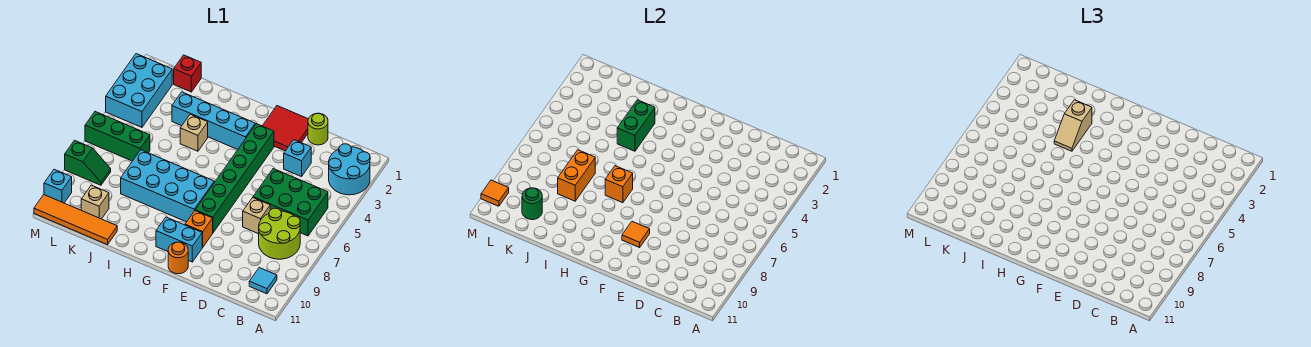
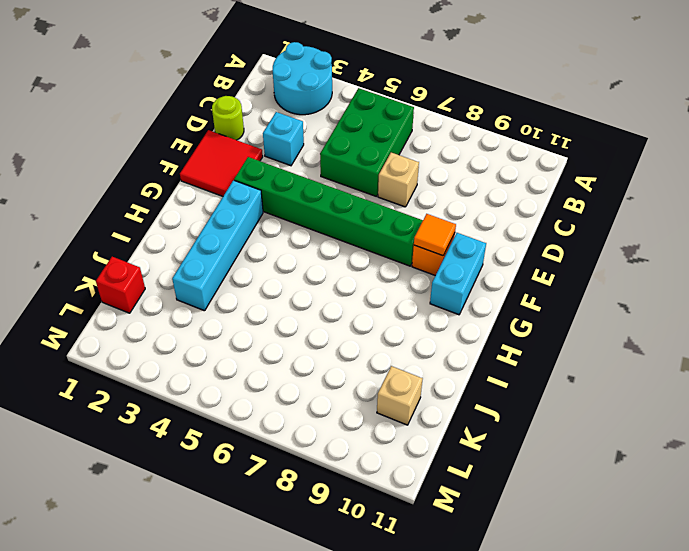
none -> lime round brick B7:C8 level 1
none -> cyan tile B10 level 1
none -> orange round brick F11 level 1

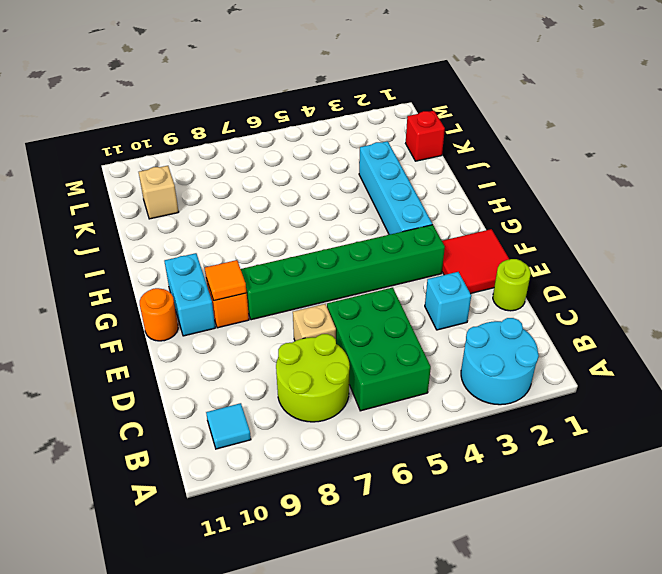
none -> cyan brick G7:J8 level 1
none -> tan brick I4 level 1
none -> orange tile J11:M11 level 1

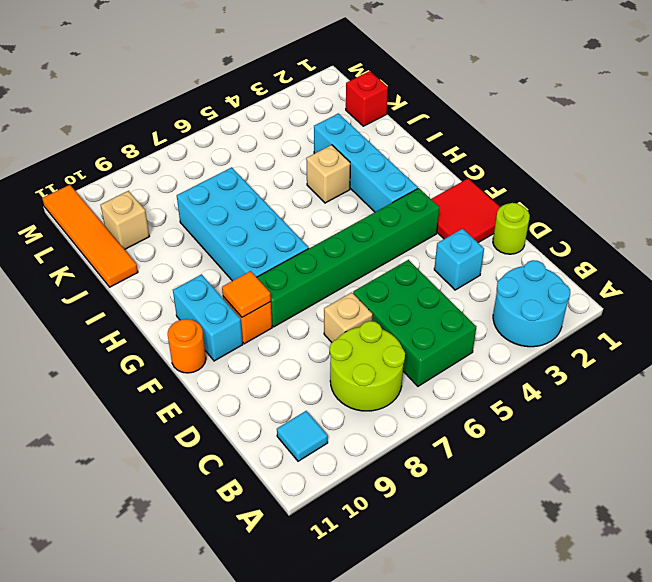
none -> green brick K6:M6 level 1
none -> cyan brick L2:M4 level 1
none -> green slope L8:M8 level 1 top M

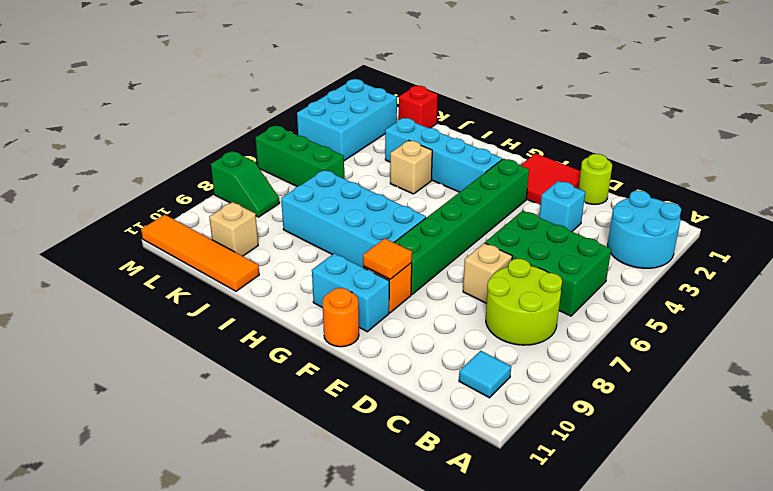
none -> cyan brick M10 level 1
none -> orange brick H7 level 2
none -> green brick I3:I4 level 2

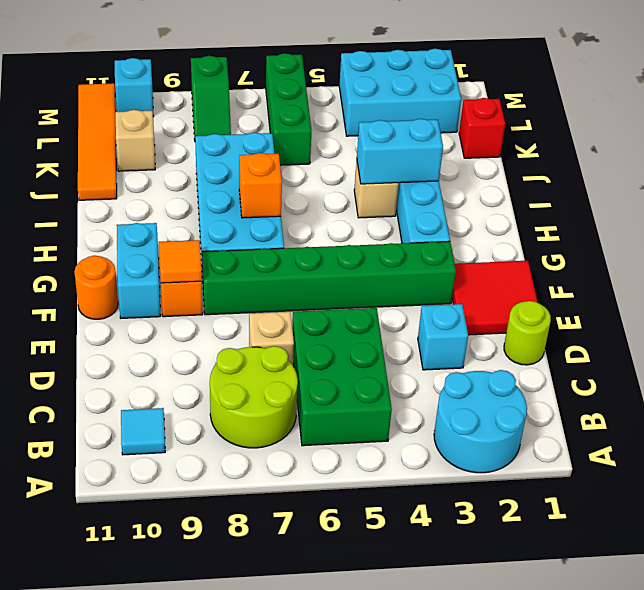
cyan brick I3:I4 level 2 -> green brick I3:I4 level 2
none -> orange brick J7:J8 level 2
none -> green round brick K10 level 2
none -> orange tile M10 level 2

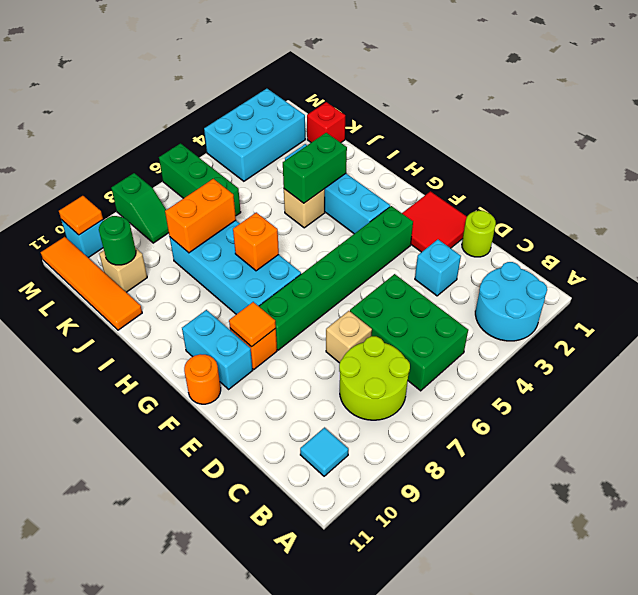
none -> tan slope I3:I4 level 3 top 3

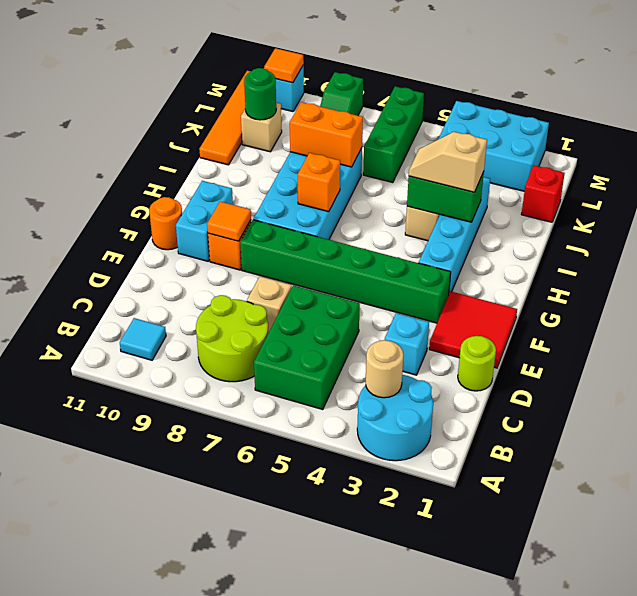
tan round brick B3 level 2 -> none

